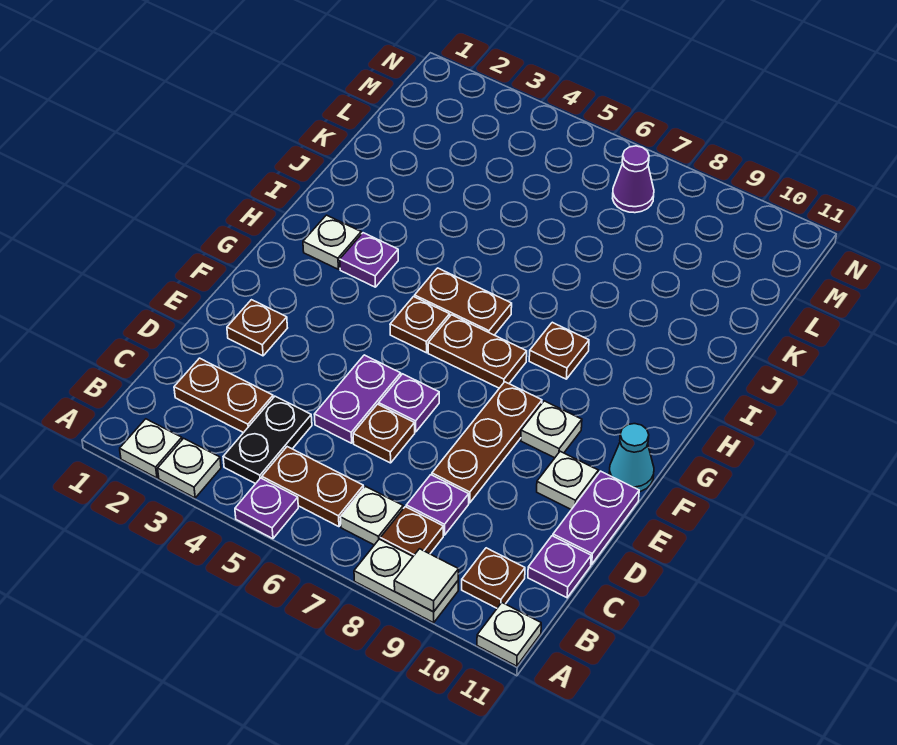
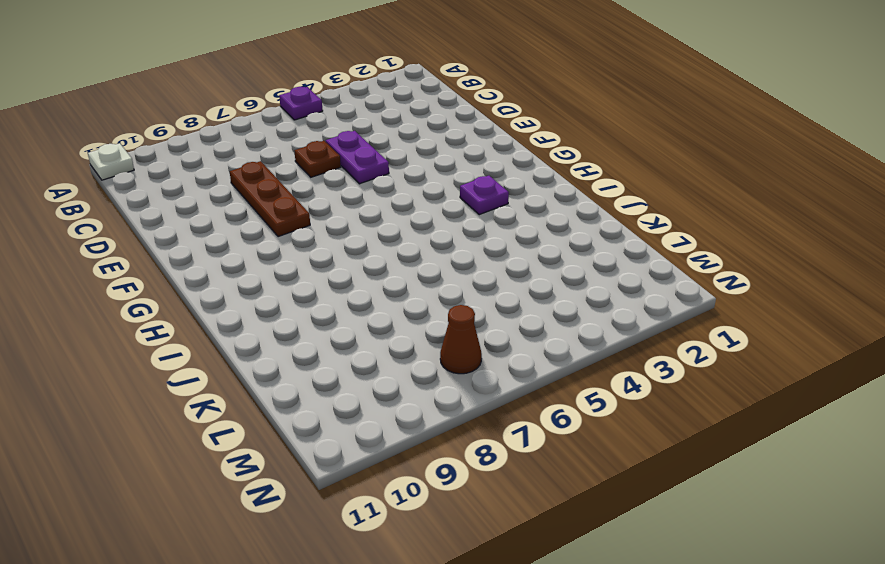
brown cone M7 level 1 -> purple cone M7 level 1
none -> white plate A2 level 1
none -> white plate A3 level 1
none -> white plate A8:A9 level 1
none -> black plate B4:C4 level 1

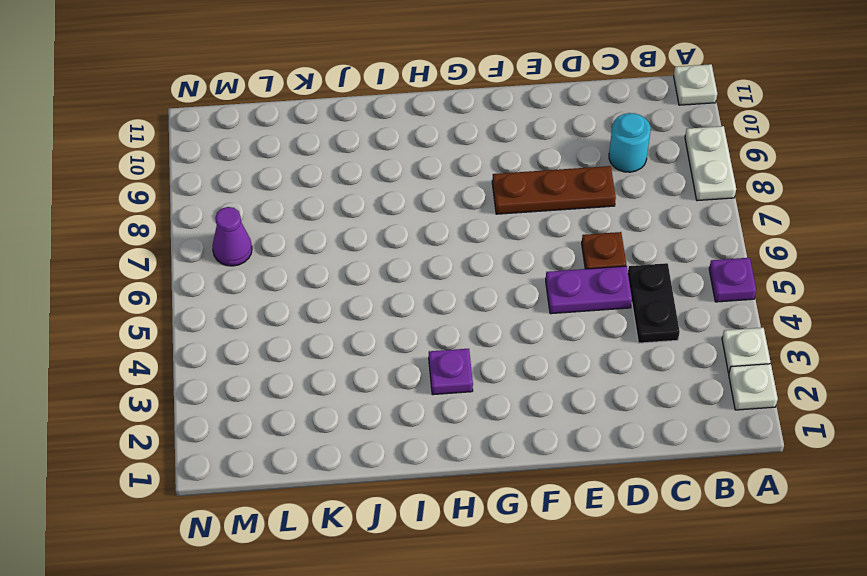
black plate C4:C5 level 1 -> black plate B4:C4 level 1
cyan round brick C9 level 1 -> none
none -> brown plate B5:B6 level 1
none -> white plate B7 level 1
none -> brown plate B8 level 1
none -> brown plate B10 level 1

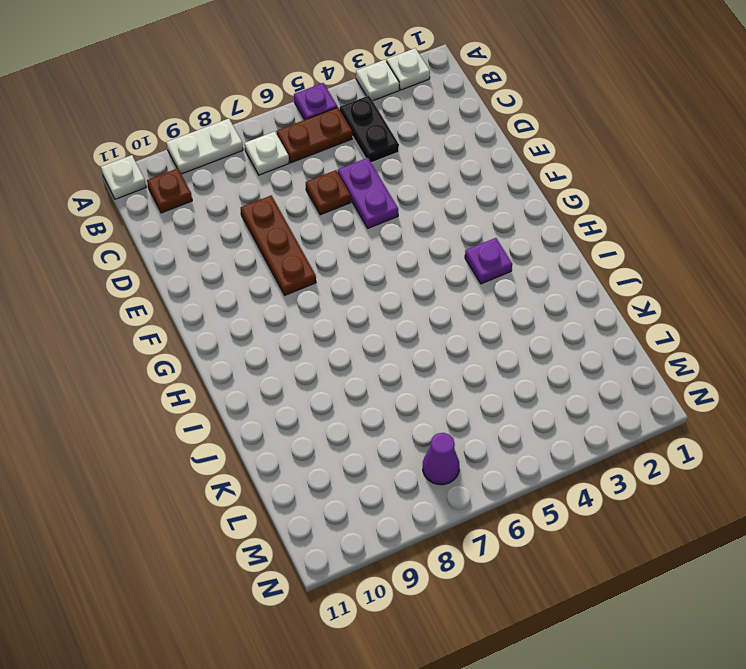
none -> brown plate B8 level 1
none -> brown plate C2:C3 level 1
none -> purple plate C8 level 1
none -> purple plate C11 level 1

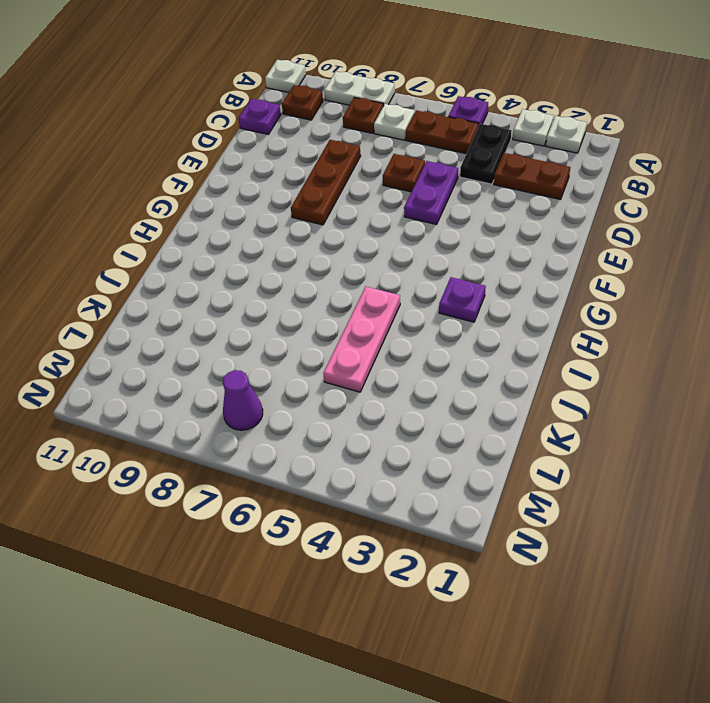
pink plate I5:K5 level 1 -> none
none -> purple plate C8 level 1
none -> purple plate D11:E11 level 1
none -> brown plate E2 level 1
none -> purple plate E6 level 1

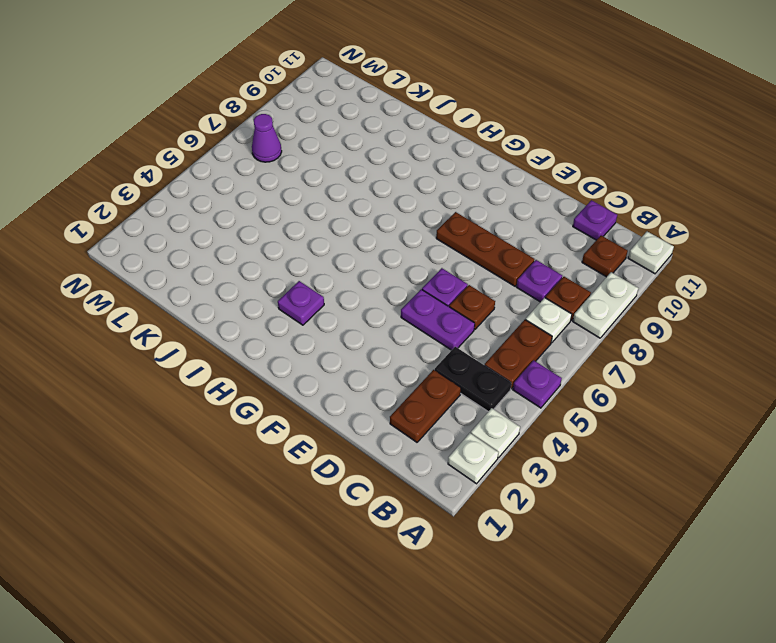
none -> purple plate D11:E11 level 1
none -> brown plate E2 level 1
none -> white plate E10 level 1
none -> white plate F9 level 1

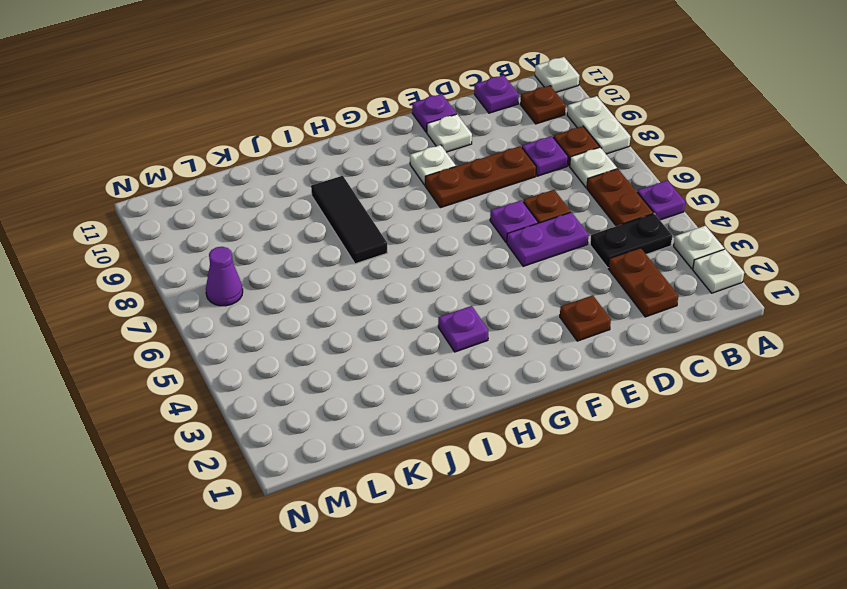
purple plate E11 level 1 -> purple plate D11:E11 level 1
black tile I7:I9 level 1 -> none
none -> cyan cone F11 level 1
none -> brown plate G5 level 1
none -> brown plate G6:G7 level 1
none -> white plate H2 level 1

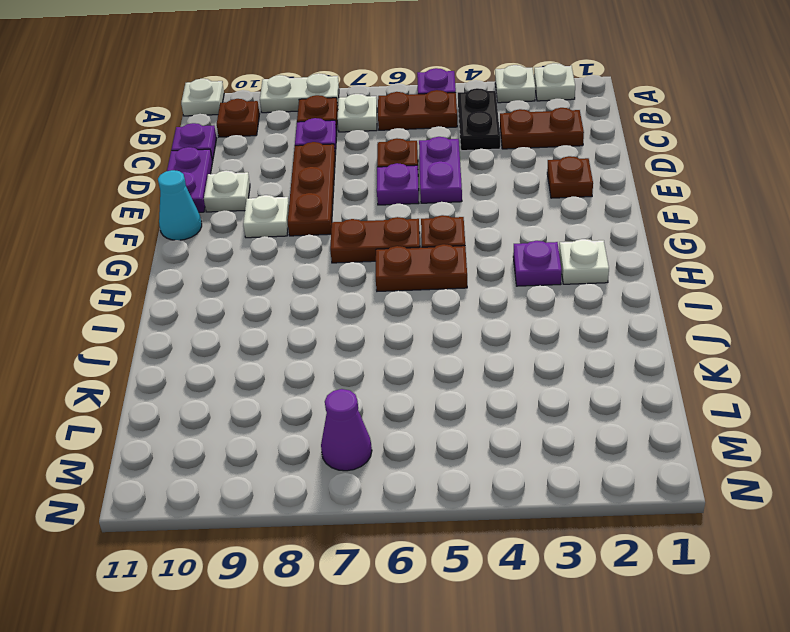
none -> brown plate H8 level 1
none -> white tile A9 level 2

